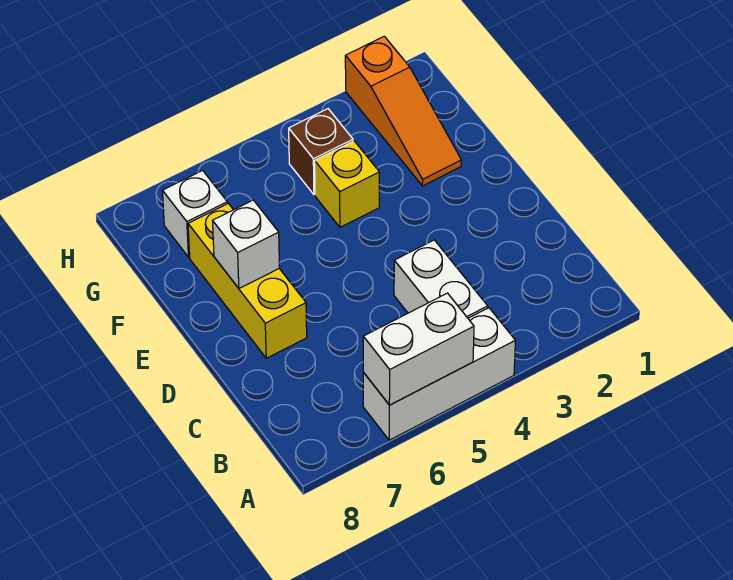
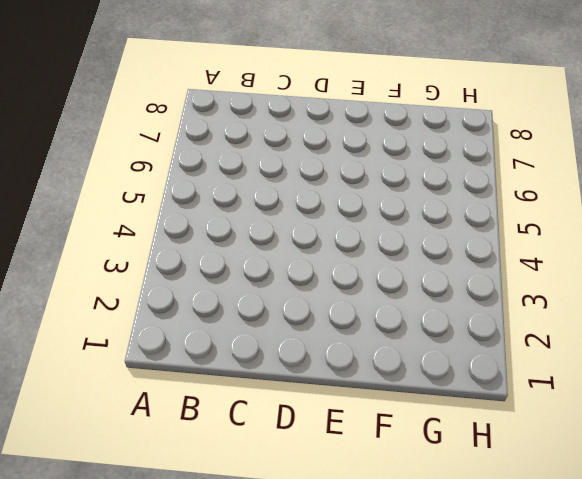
none -> white brick A4:A6 level 1
none -> white brick B4:C4 level 1

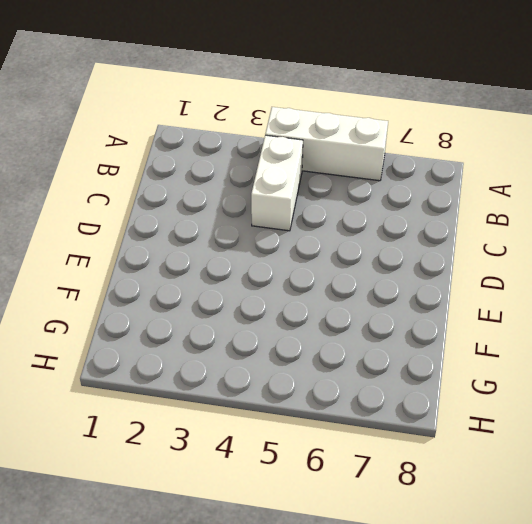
none -> yellow brick D7:F7 level 1
none -> orange slope F2:H2 level 1 top H

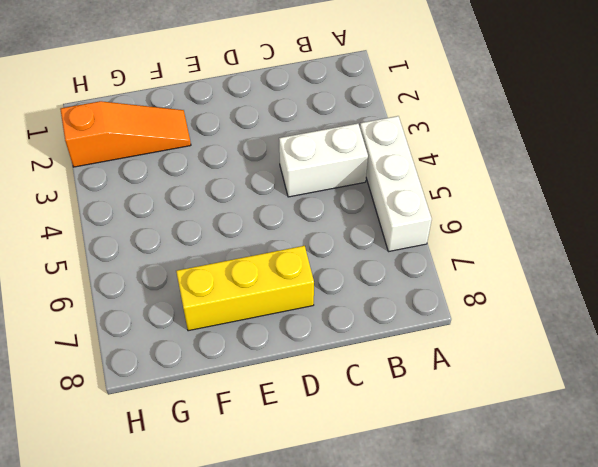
none -> yellow brick F4 level 1
none -> brown brick G4 level 1

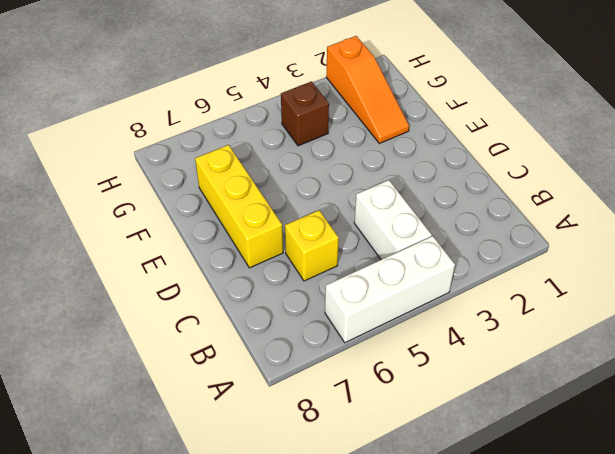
yellow brick C6 level 1 -> yellow brick F4 level 1
none -> white brick G7 level 1
none -> white brick A5:A6 level 2

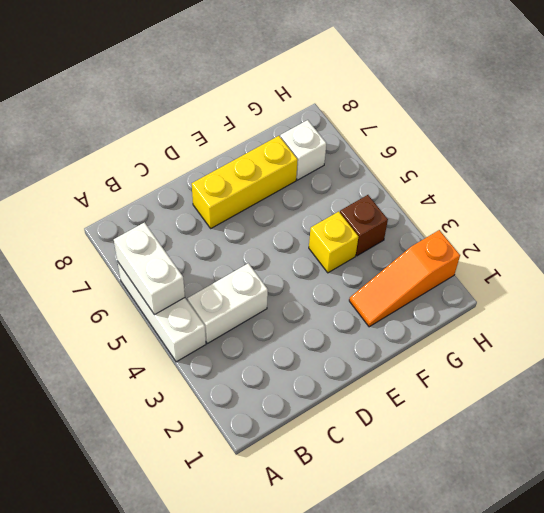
none -> white brick E7 level 2

